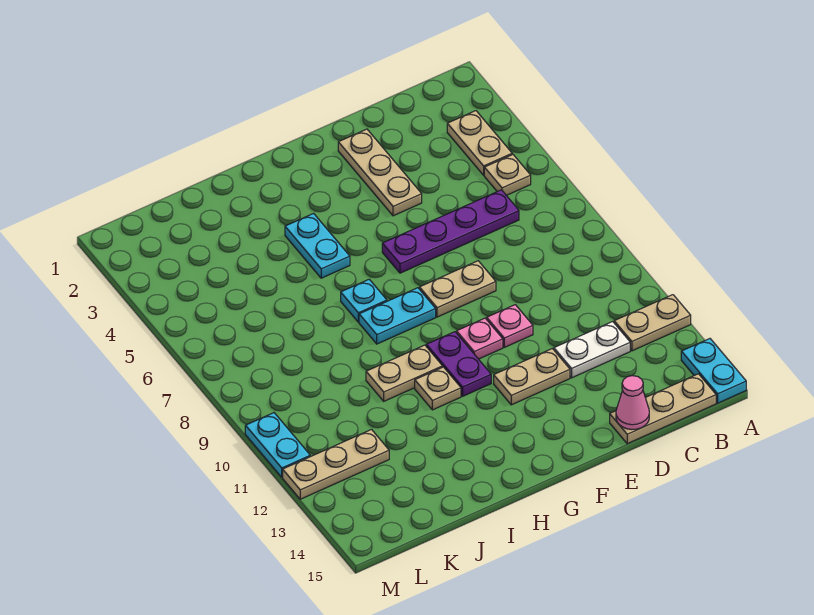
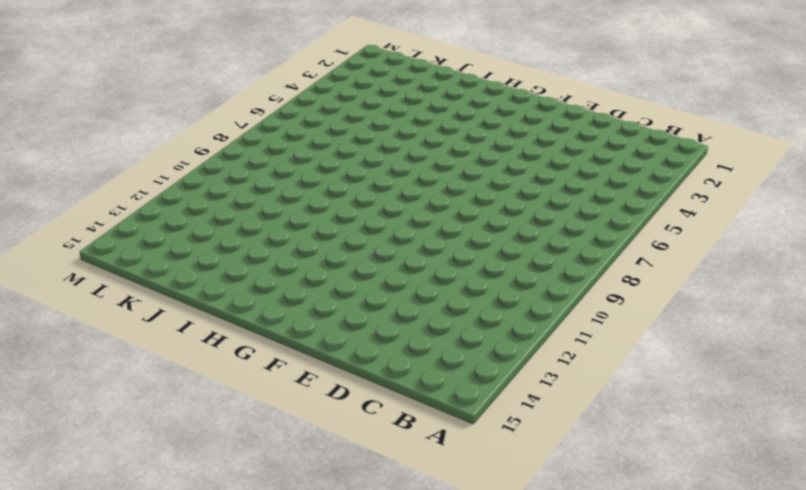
none -> tan plate A12:B12 level 1
none -> cyan plate A14:A15 level 1
none -> tan plate B3:B4 level 1

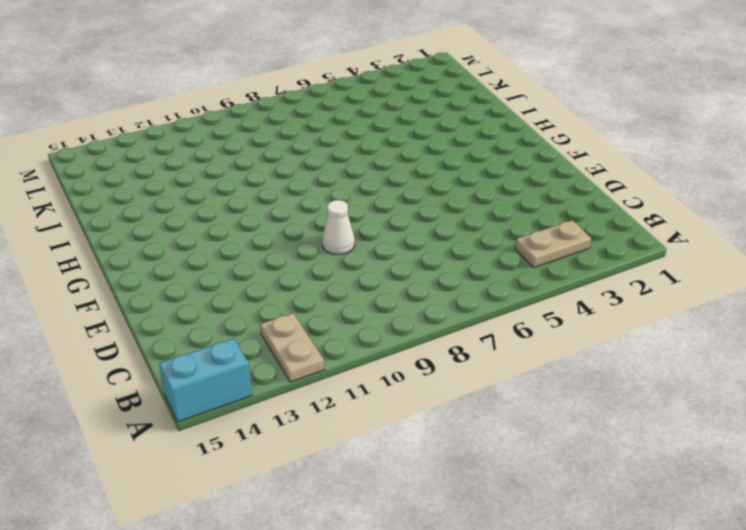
cyan brick A14:A15 level 1 -> cyan plate A14:A15 level 1
white cone E9 level 1 -> none
none -> tan plate B5 level 1
none -> tan plate B15:D15 level 1
none -> purple plate C6:F6 level 1

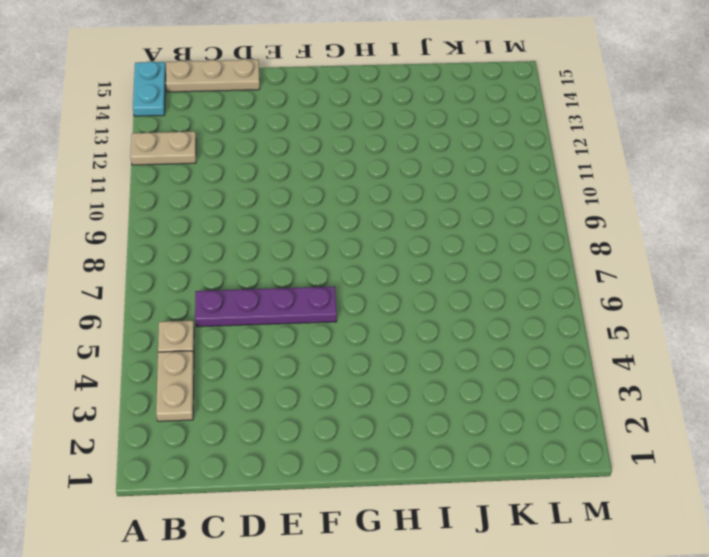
none -> white plate C12:D12 level 1
none -> tan plate E2:E4 level 1
none -> tan plate E8:F8 level 1

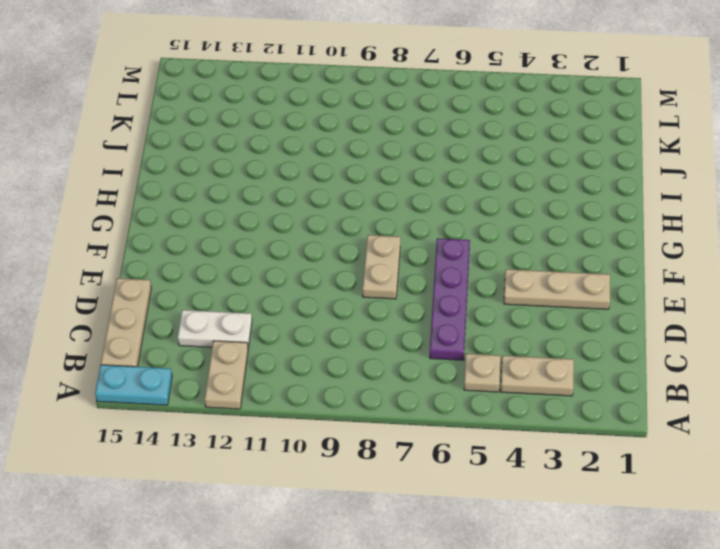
white plate C12:C13 level 1 -> white plate C12:D12 level 1
none -> pink plate E10 level 1
none -> tan plate E12:F12 level 1
none -> pink plate F10 level 1

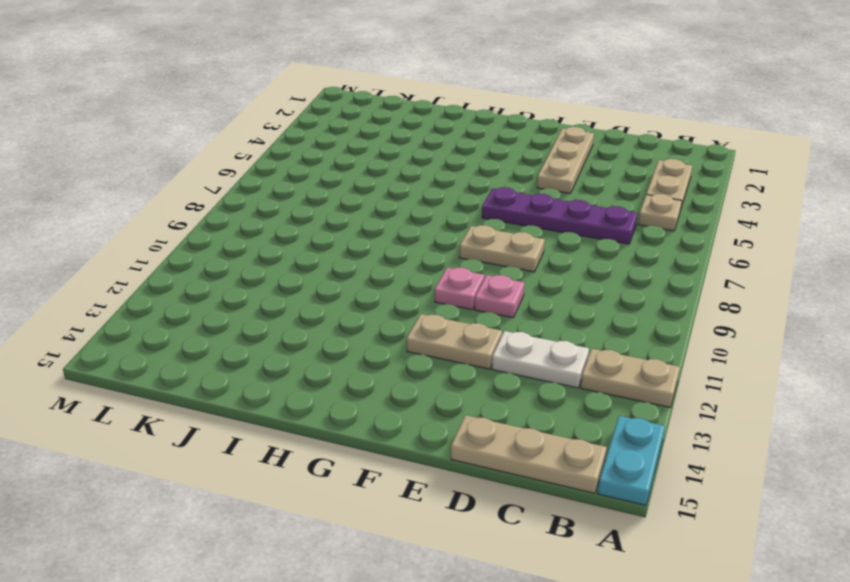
none -> cyan plate G8:H8 level 1
none -> purple plate G10:G11 level 1
none -> cyan plate H4:H5 level 1

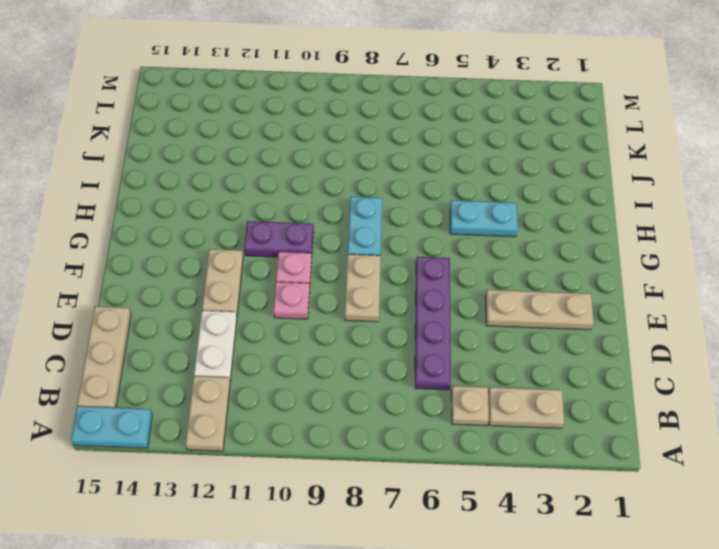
none -> cyan plate H7 level 1
none -> tan plate H10:I10 level 1
none -> tan plate H11 level 1

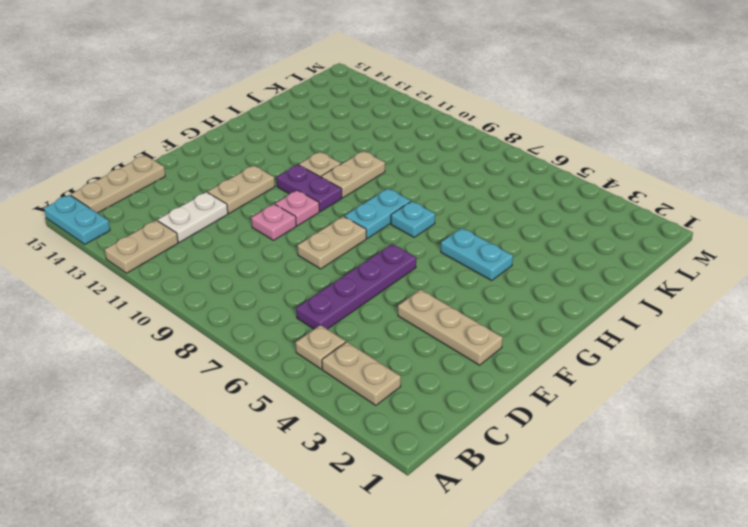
none -> tan plate K12:M12 level 1
none -> cyan plate M10:M11 level 1
none -> pink cone D15 level 2

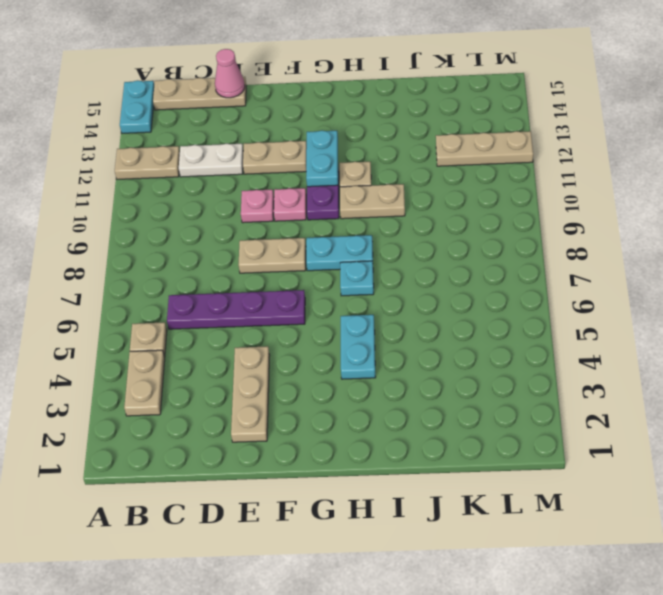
cyan plate G11:G12 level 2 -> cyan plate M10:M11 level 1

